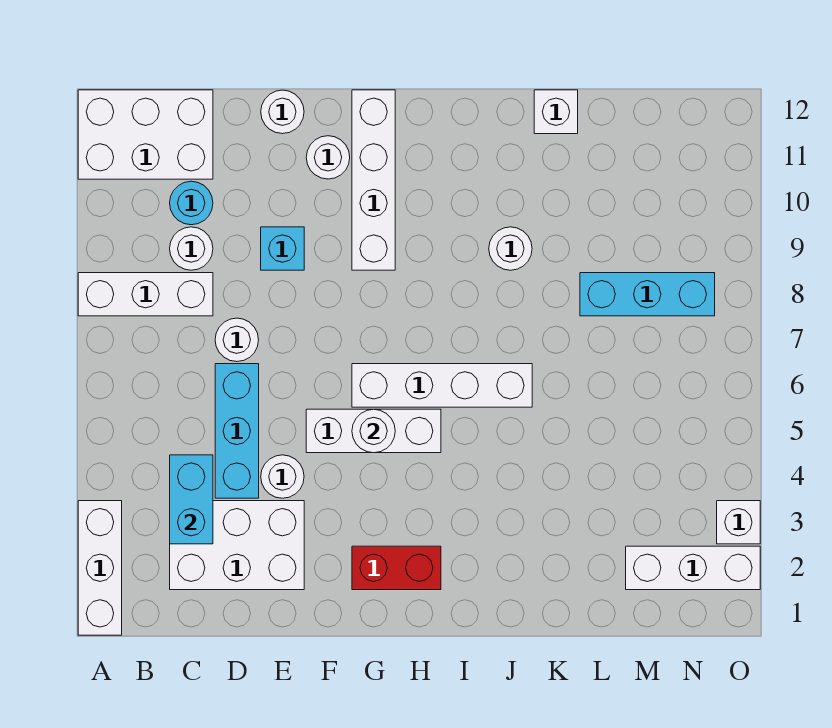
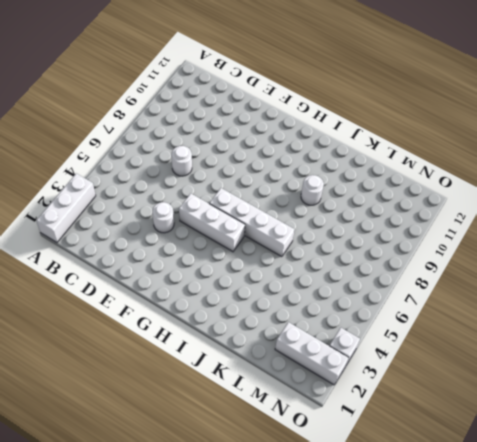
none -> white brick A8:C8 level 1
none -> white brick A11:C12 level 1
none -> white brick C2:E3 level 1

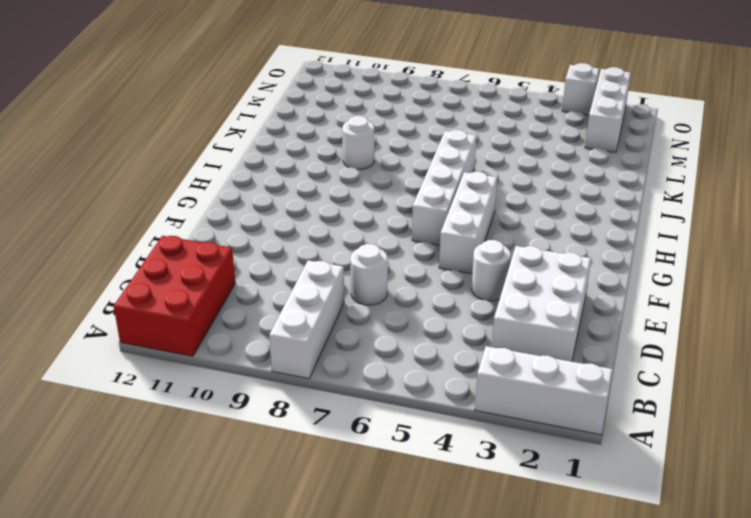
red brick A11:C12 level 1 -> white brick A11:C12 level 1
none -> white round brick C9 level 1
none -> cyan round brick C10 level 1
none -> cyan brick D4:D6 level 1

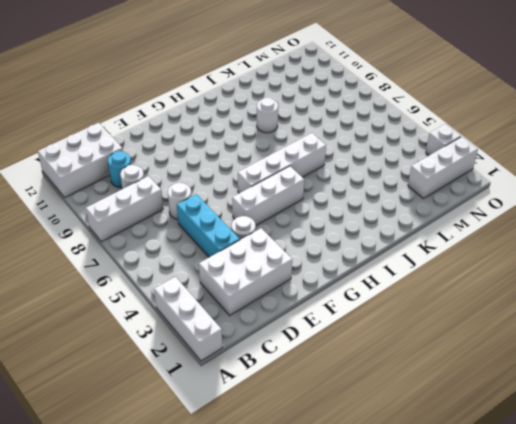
none -> cyan brick E9 level 1
none -> white round brick E12 level 1
none -> white round brick F11 level 1

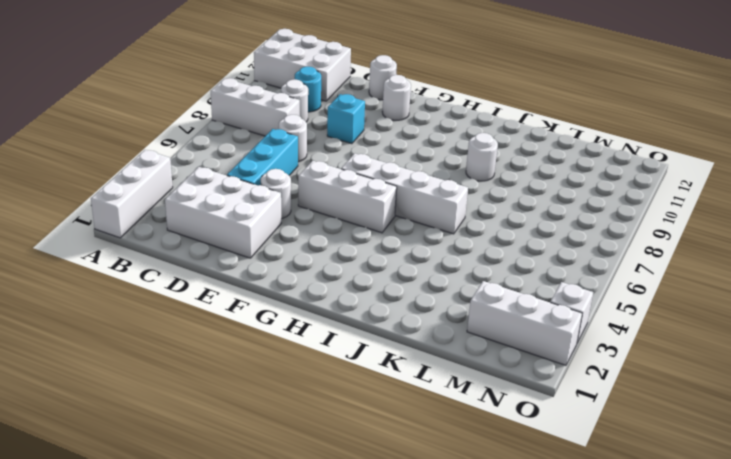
none -> red brick G2:H2 level 1
none -> white brick G9:G12 level 1
none -> white brick K12 level 1

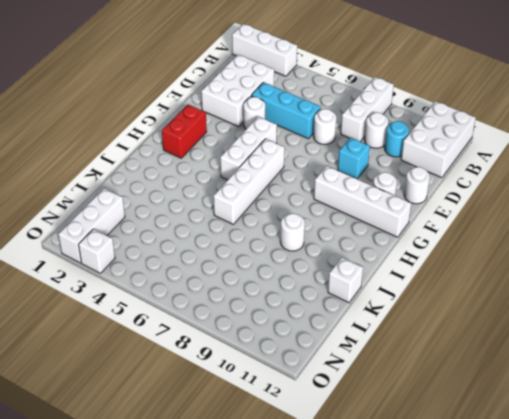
none -> cyan brick L8:N8 level 1
none -> cyan brick C3:C4 level 2
none -> white round brick G5 level 2

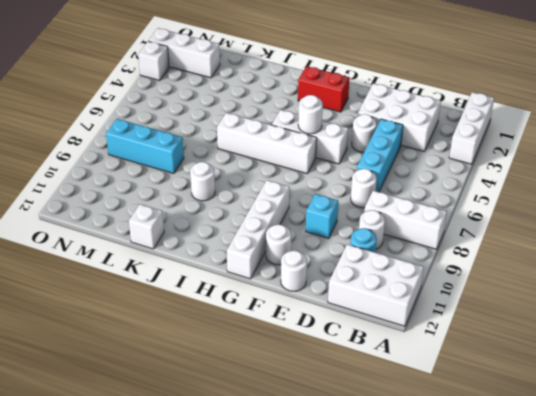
none -> cyan brick C3:C4 level 2

